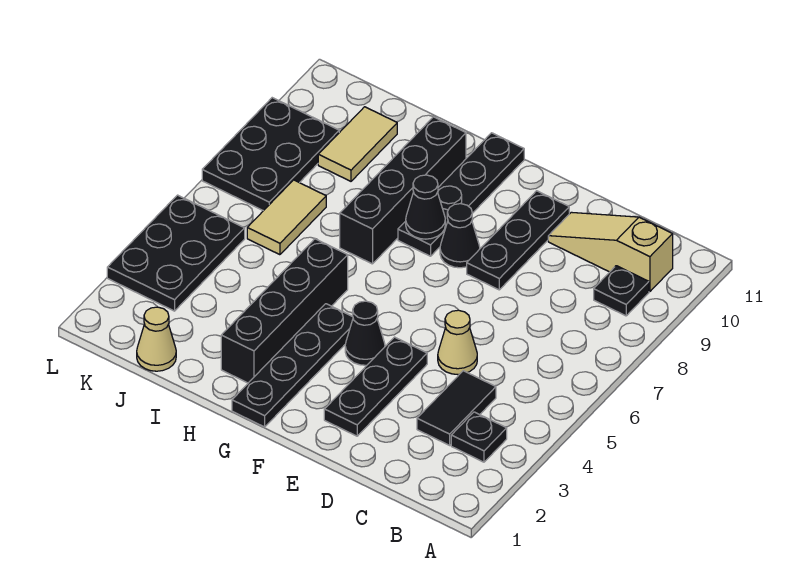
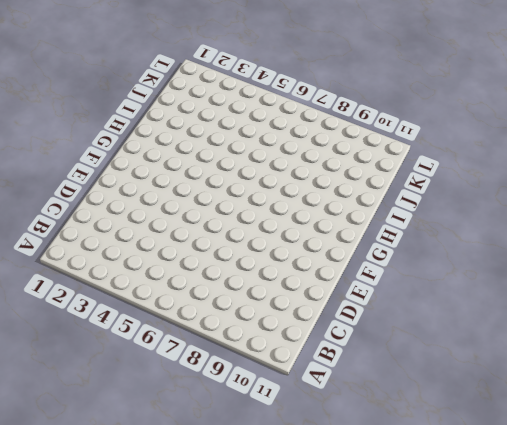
none -> black plate B3 level 1
none -> black plate B9 level 1
none -> tan slope B10:D10 level 1 top B

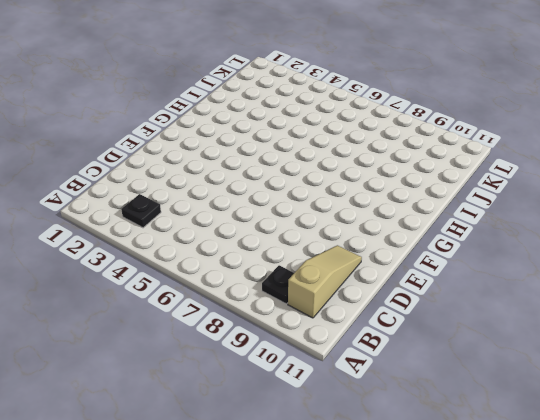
none -> black tile C3:C4 level 1
none -> tan cone D5 level 1
none -> black plate E2:E4 level 1

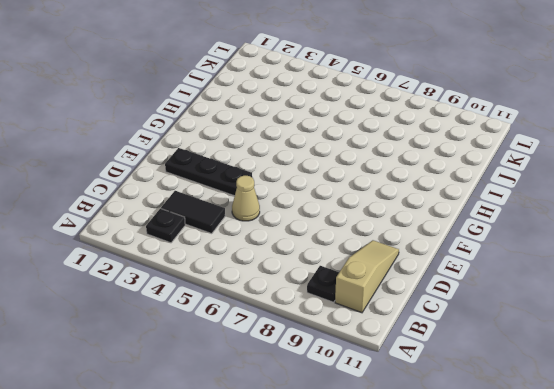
none -> black plate E8:E10 level 1
none -> black cone F4 level 1
none -> black cone F8 level 1

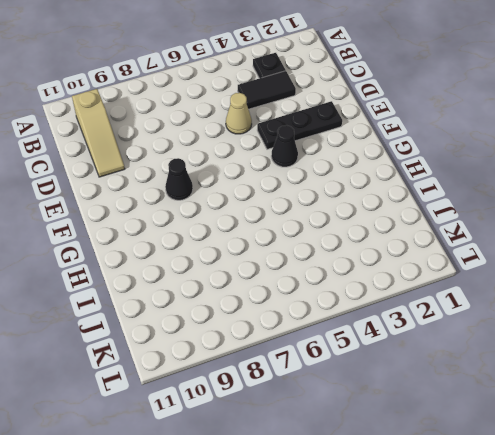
none -> black plate B9 level 1
none -> black plate E8:E10 level 1
none -> black plate G1:G4 level 1

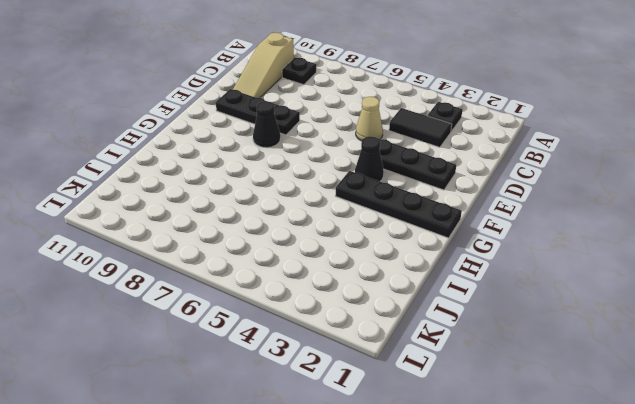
none -> black plate G8:G11 level 1
none -> black brick H2:H5 level 1
none -> black brick H7:H10 level 1

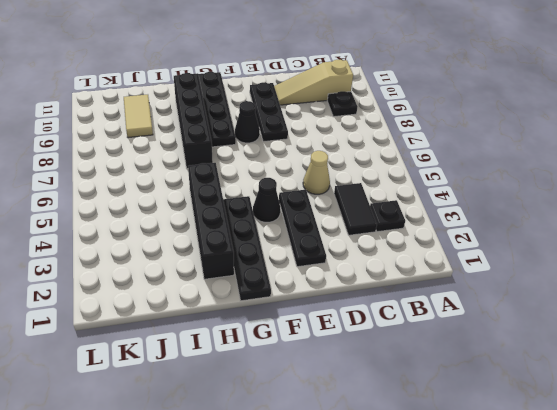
none -> tan cone J1 level 1
none -> tan tile J6:J7 level 1
none -> black plate K3:L5 level 1

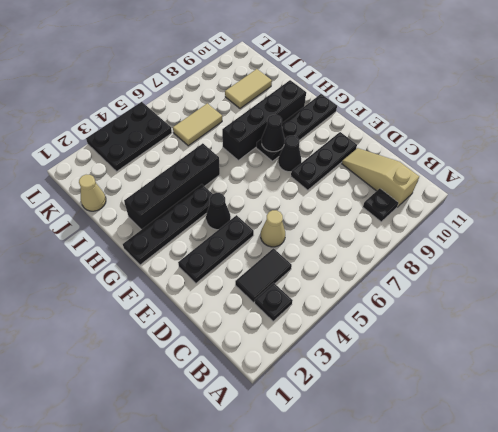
none -> black plate K7:L9 level 1

